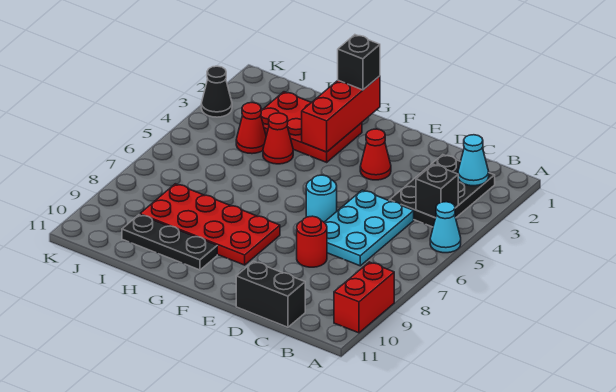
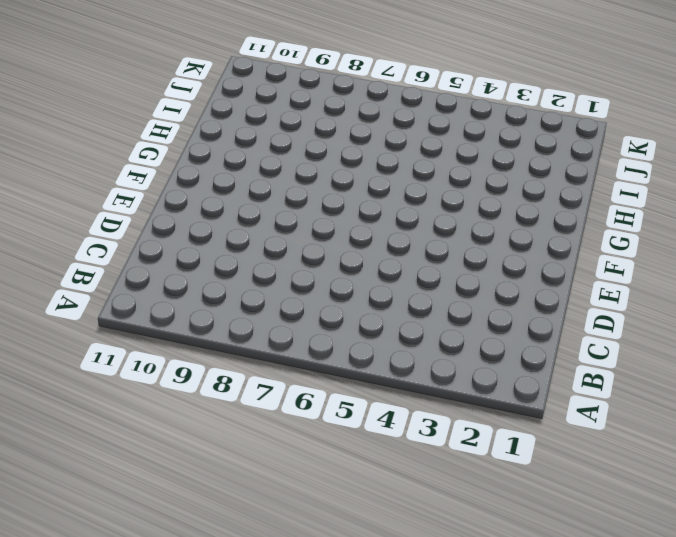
none -> cyan cone A5 level 1
none -> red brick A9:A10 level 1
none -> black plate B2:C4 level 1

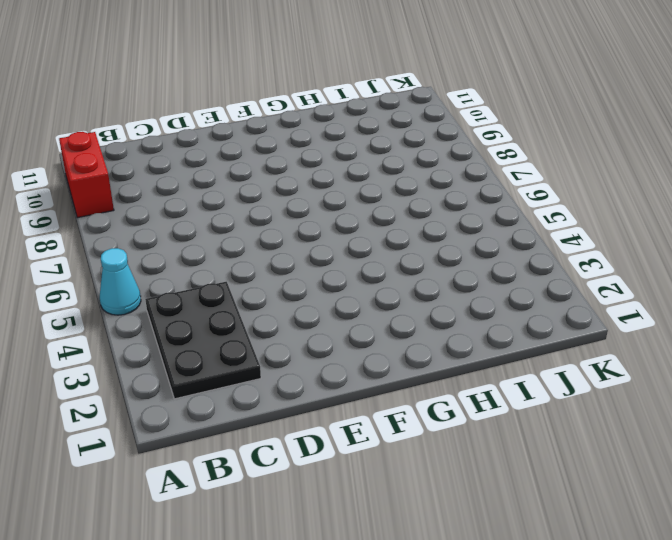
none -> cyan plate C5:D7 level 1
none -> black brick C11:D11 level 1
none -> red round brick D8 level 1

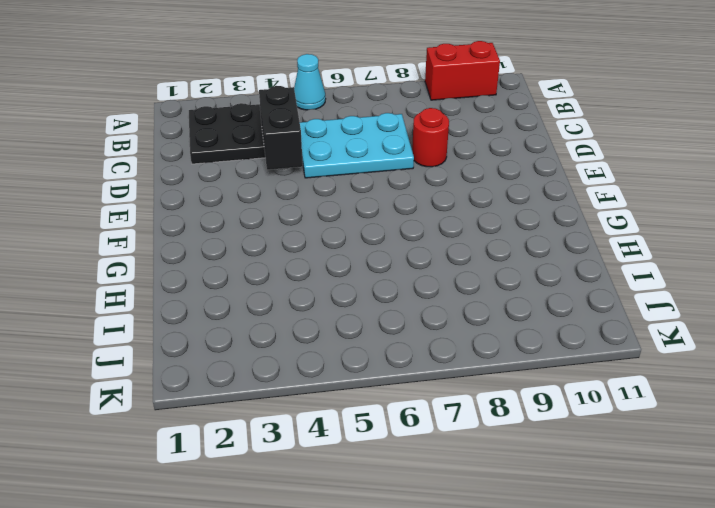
black brick C4:D4 level 2 -> black brick C11:D11 level 1
none -> red cone E3 level 1
none -> cyan round brick E6 level 1
none -> red plate F8:I9 level 1

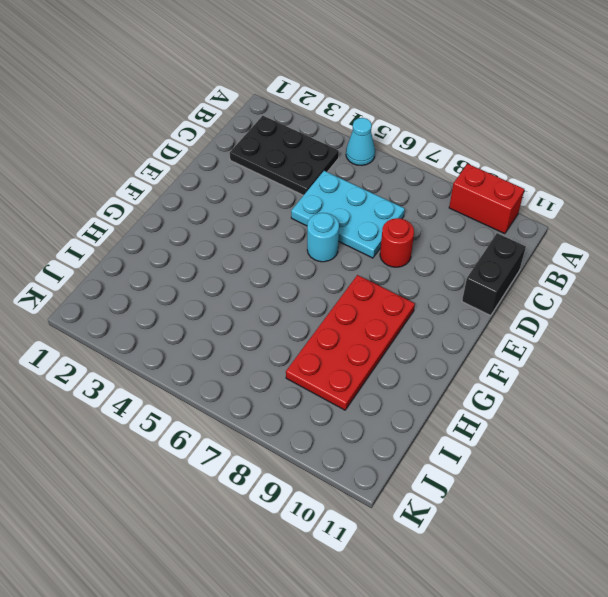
none -> red cone E3 level 1
none -> red plate G2:I3 level 1
none -> black plate G10:I10 level 1

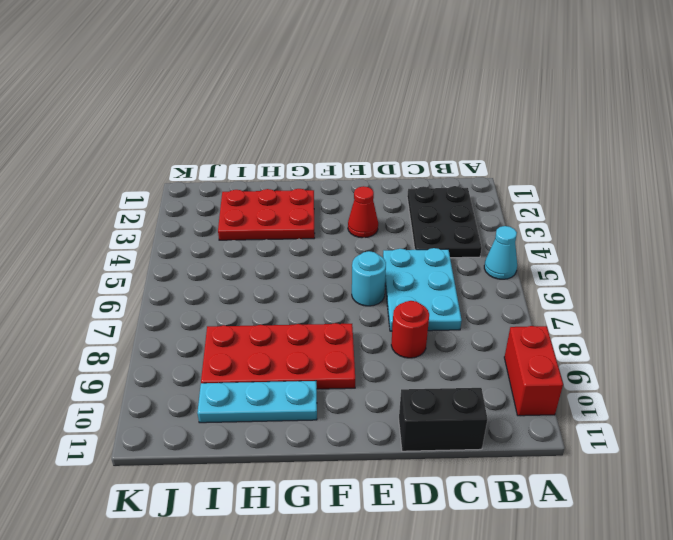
cyan plate G10:I10 level 1 -> black plate G10:I10 level 1
none -> red cone H4 level 1
none -> red cone I4 level 1
none -> black cone K3 level 1

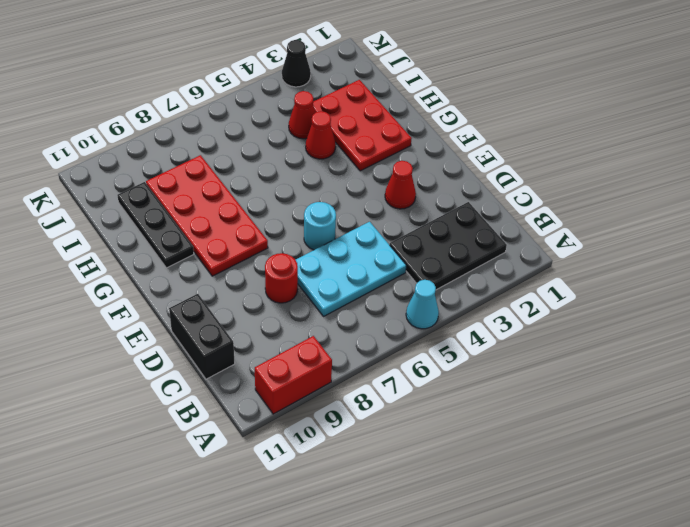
none -> cyan cone B2 level 2
none -> black brick B4 level 2
none -> red brick G1:G3 level 2

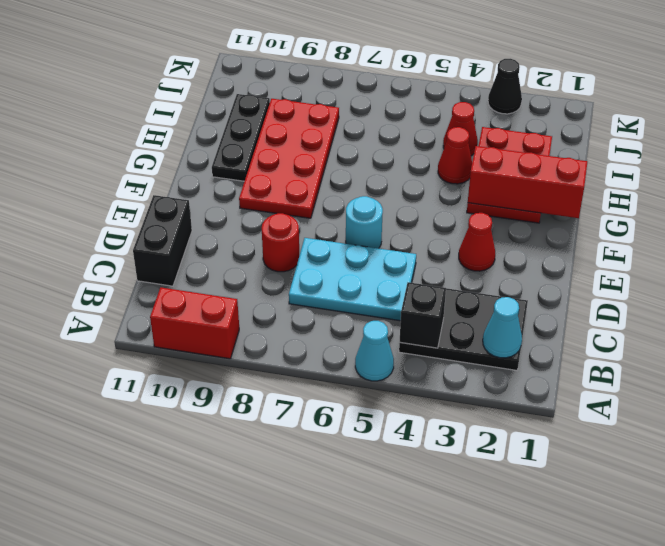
none -> black brick G1 level 3

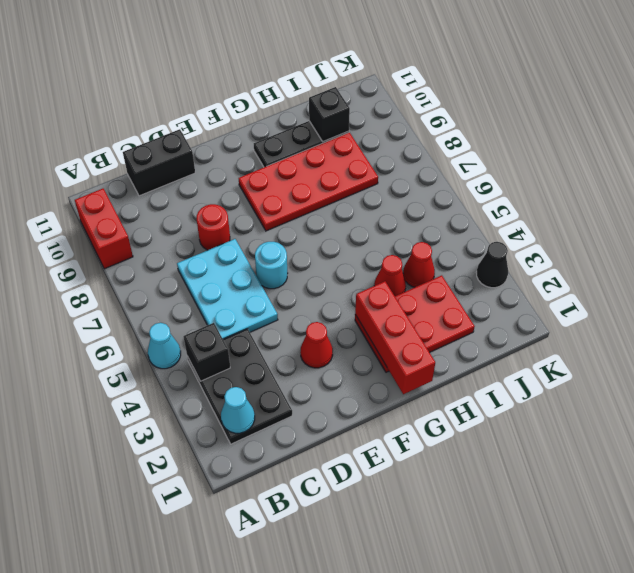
black brick I10 level 2 -> black brick G1 level 3

